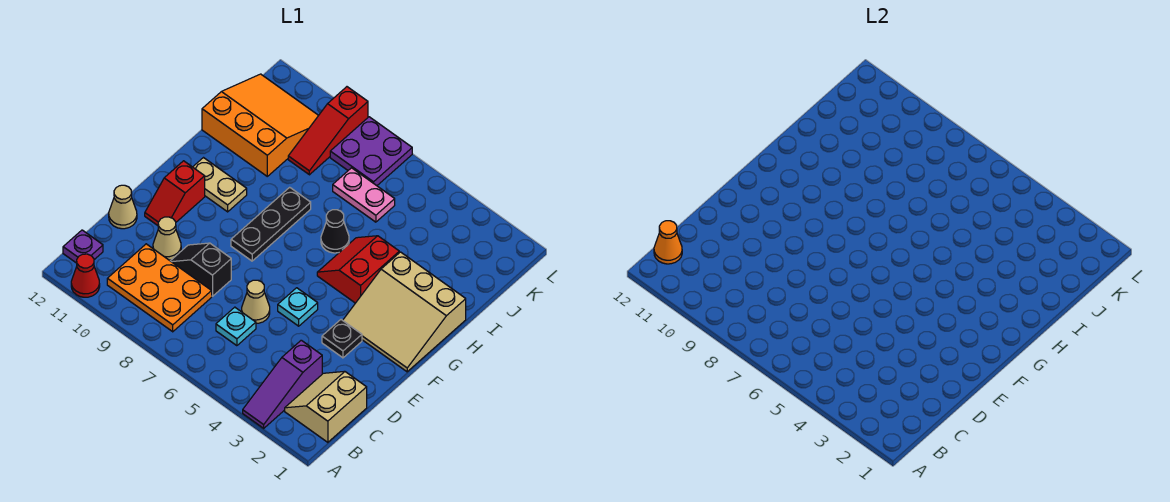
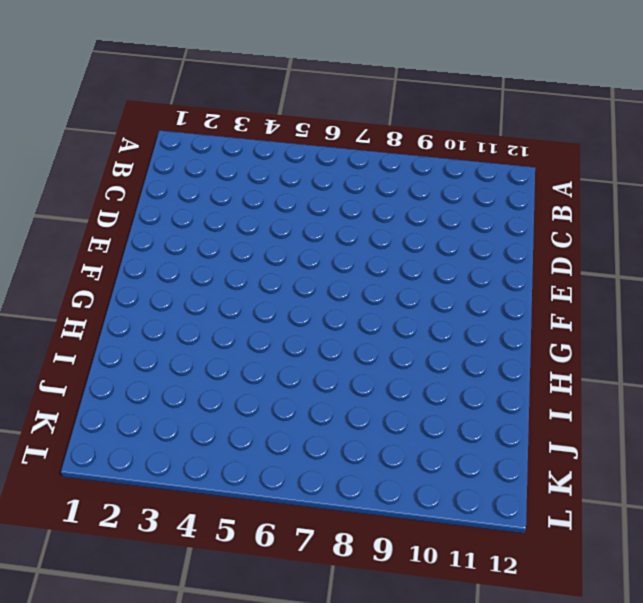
none -> purple slope A3:C3 level 1 top C
none -> red cone A11 level 1
none -> tan slope B1:C2 level 1 top 1

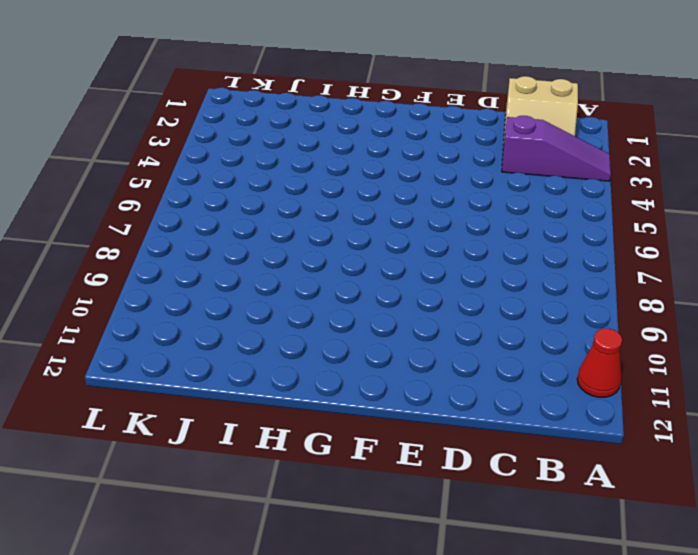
none -> orange plate B8:C10 level 1
none -> purple plate B12 level 1
none -> cyan plate C6 level 1

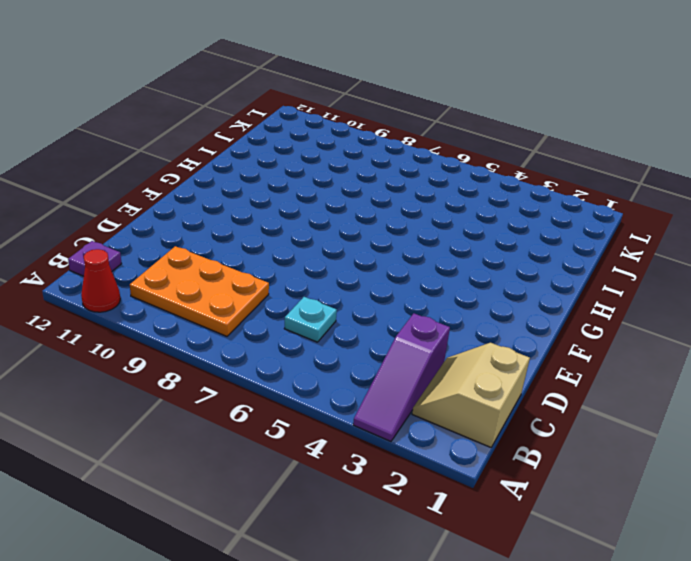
none -> tan cone D6 level 1
none -> black slope D8:D9 level 1 top 8
none -> tan cone D10 level 1

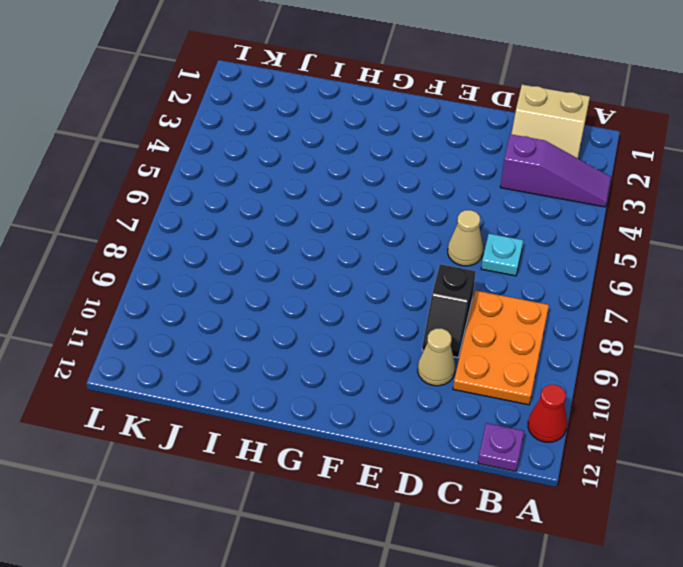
none -> tan cone D12 level 1
none -> black plate E3 level 1
none -> cyan plate E5 level 1

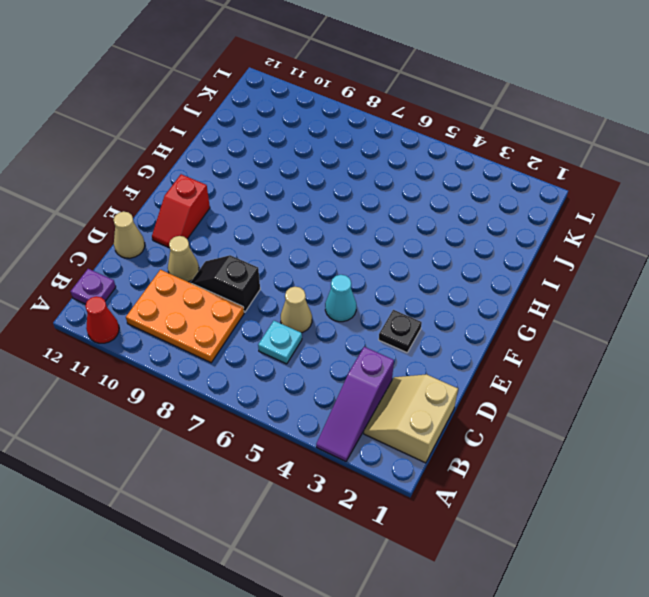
cyan cone E5 level 1 -> cyan plate E5 level 1
none -> tan slope F1:H3 level 1 top H
none -> black plate F8:H8 level 1
none -> red slope G4:H5 level 1 top 4

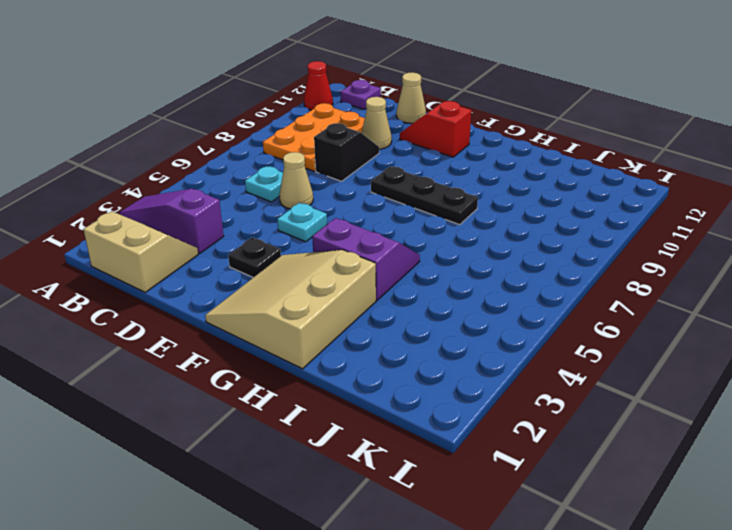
purple slope G4:H5 level 1 top 4 -> red slope G4:H5 level 1 top 4
none -> tan plate G10:G11 level 1
none -> black cone H6 level 1
none -> orange slope I10:K12 level 1 top I

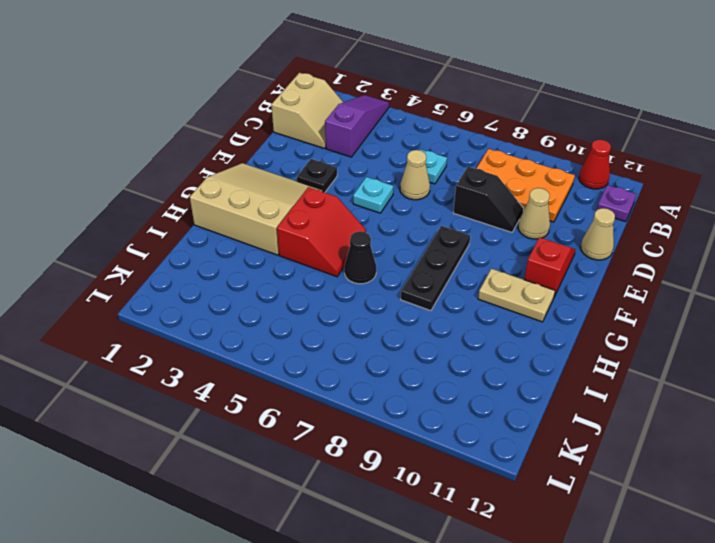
none -> orange slope I10:K12 level 1 top I
none -> pink plate J6:J7 level 1
none -> red slope J9:L9 level 1 top L

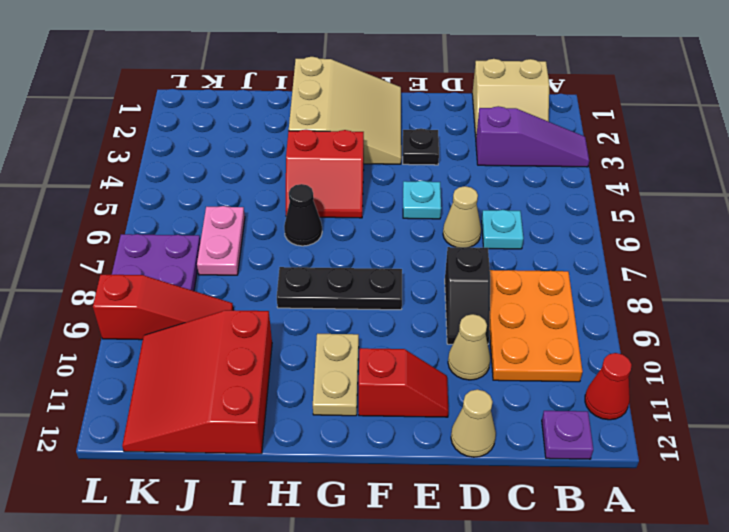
red slope I10:K12 level 1 top I -> orange slope I10:K12 level 1 top I
none -> orange cone B12 level 2

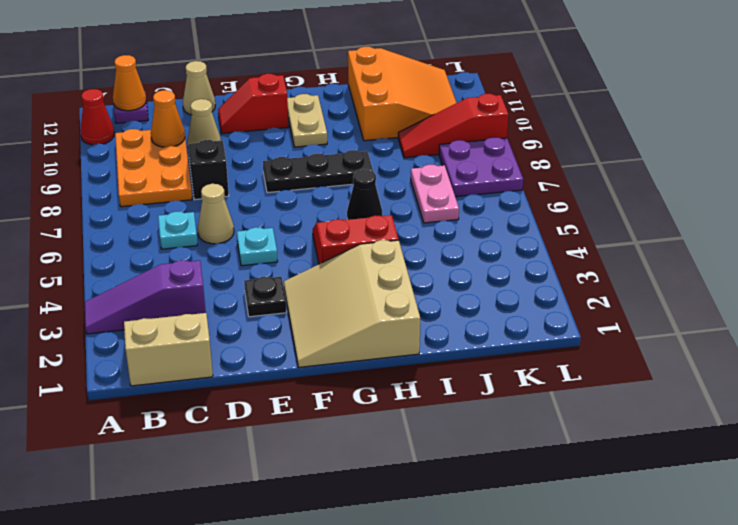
orange cone C10 level 2 -> none

